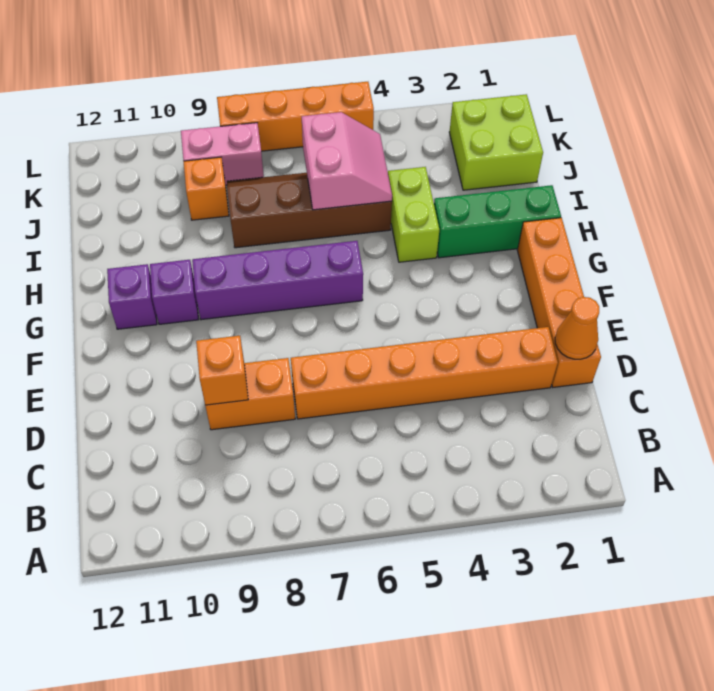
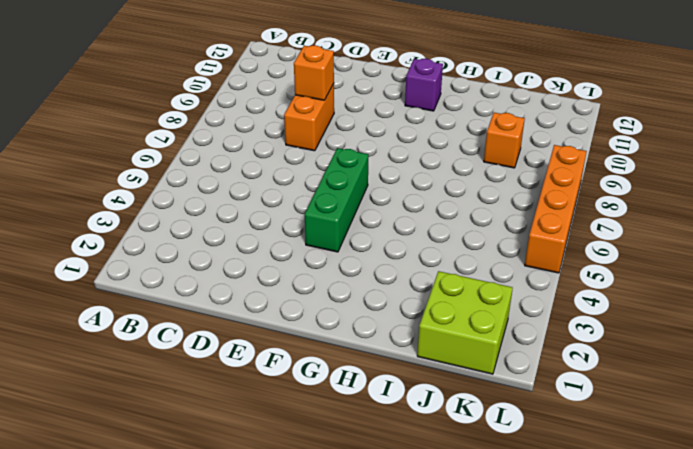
green brick F4:F6 level 1 -> green brick H1:H3 level 1
none -> orange brick D1:G1 level 1
none -> orange brick D2:D7 level 1
none -> purple brick G6:G9 level 1

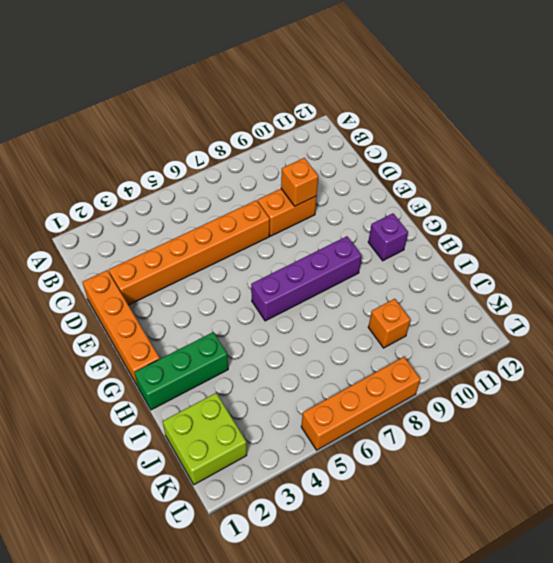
none -> purple brick G10 level 1
none -> lime brick H4:I4 level 1
none -> brown slope I5:J8 level 1 top I

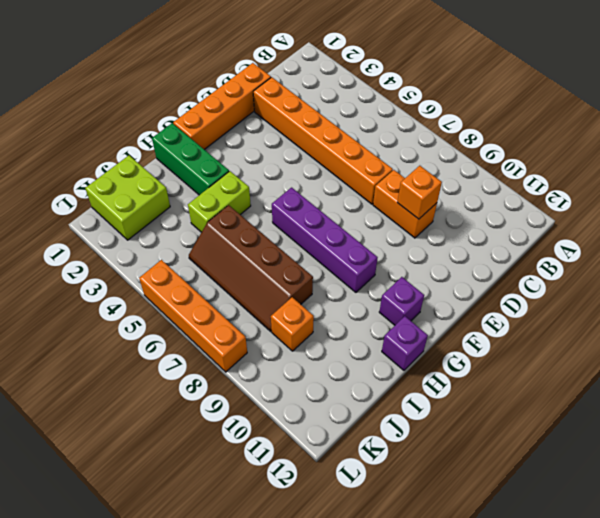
purple brick H12 level 1 -> purple brick G10 level 1
none -> pink brick K8:K9 level 1
none -> orange cone D1 level 2
none -> pink slope I5:J6 level 2 top 6

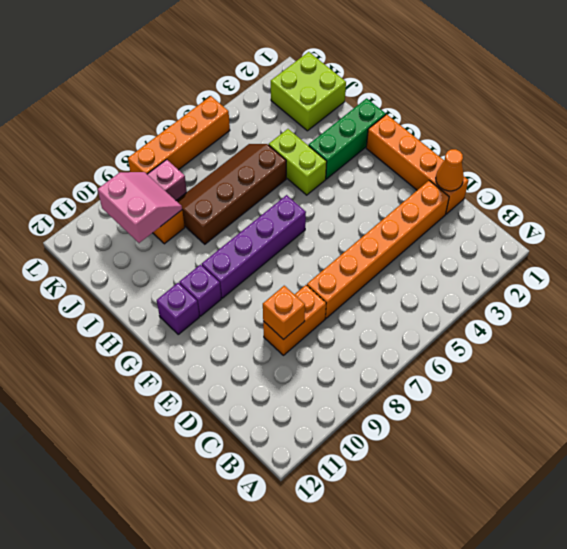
pink slope J9:K10 level 2 top 10 -> pink slope I5:J6 level 2 top 6

